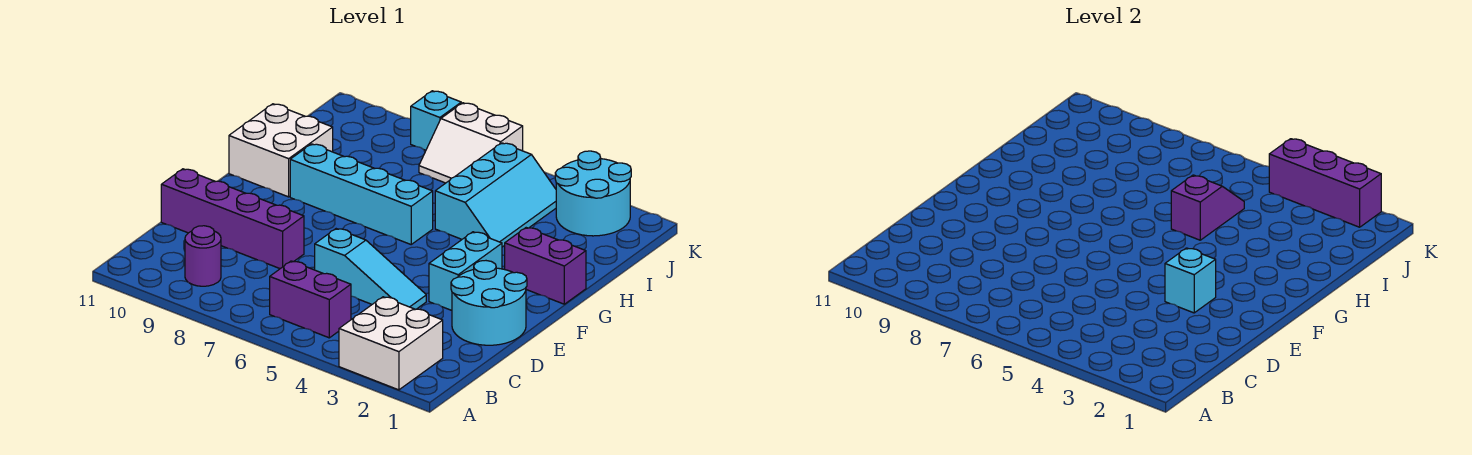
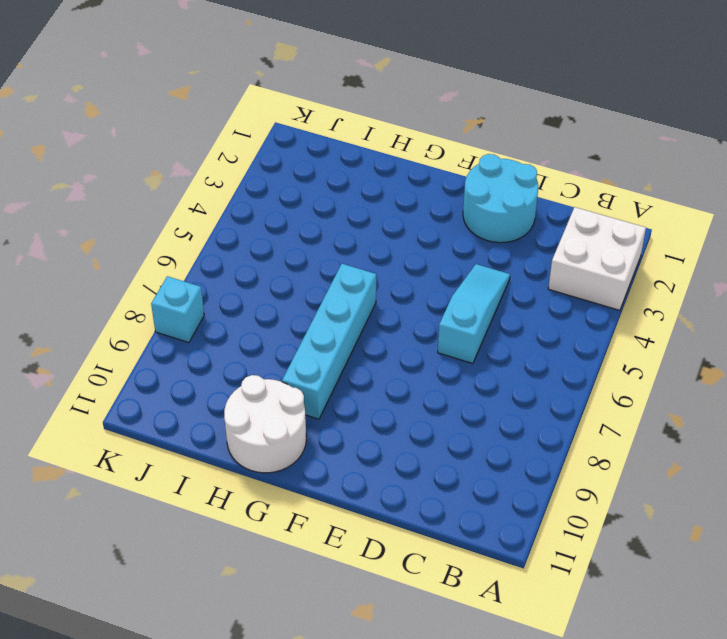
white round brick G10:H11 level 1 -> white brick G10:H11 level 1
none -> purple brick B5:B6 level 1
none -> purple round brick B9 level 1
none -> purple brick D8:D11 level 1

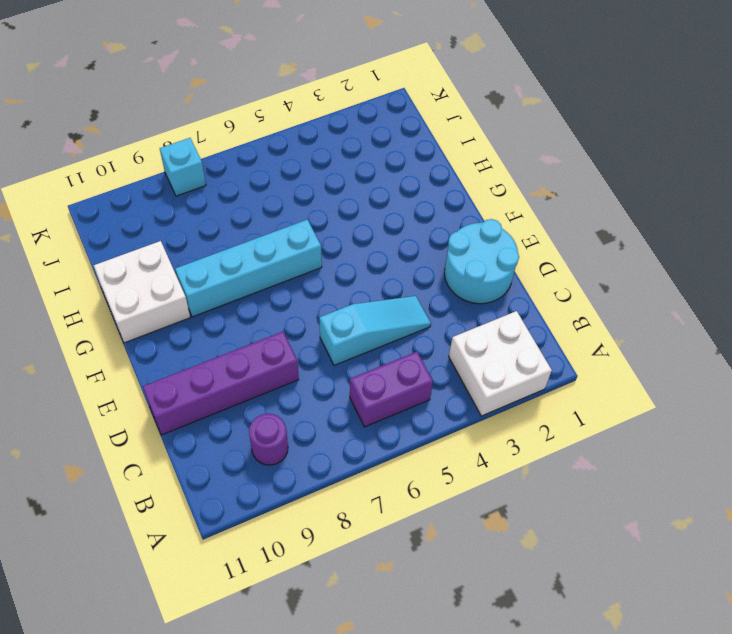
none -> cyan brick E3:F3 level 1
none -> purple brick G1:G2 level 1
none -> cyan slope H4:J5 level 1 top 5

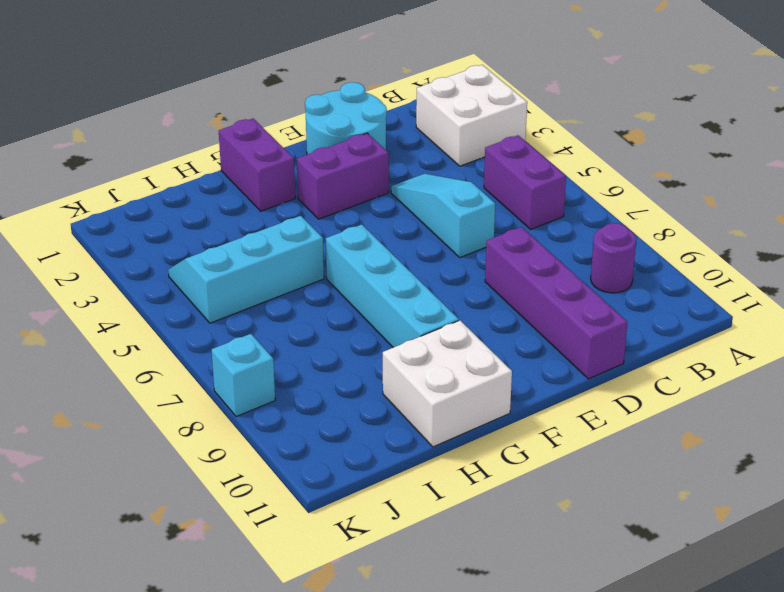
purple brick E3:F3 level 1 -> cyan brick E3:F3 level 1
none -> cyan round brick J2:K3 level 1
none -> white slope J6:K7 level 1 top K
none -> cyan brick E3 level 2

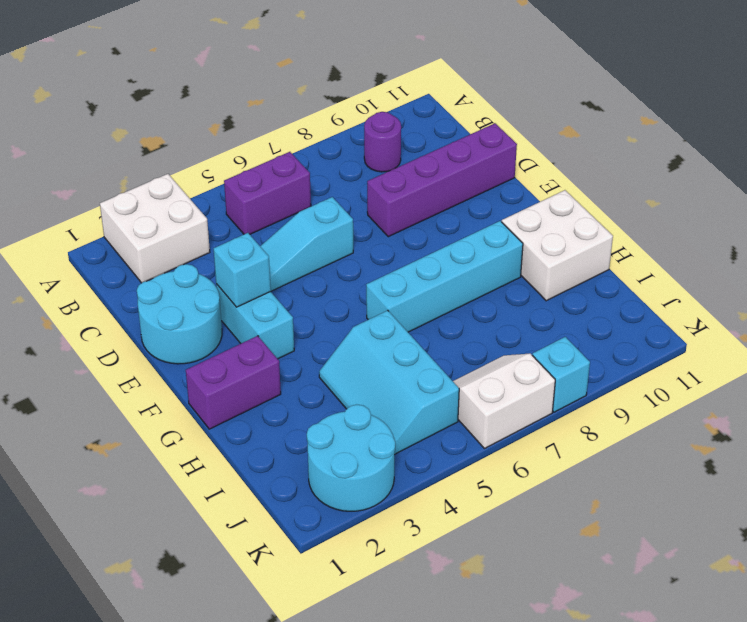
none -> purple slope H5:I5 level 2 top H
none -> purple brick K2:K4 level 2

